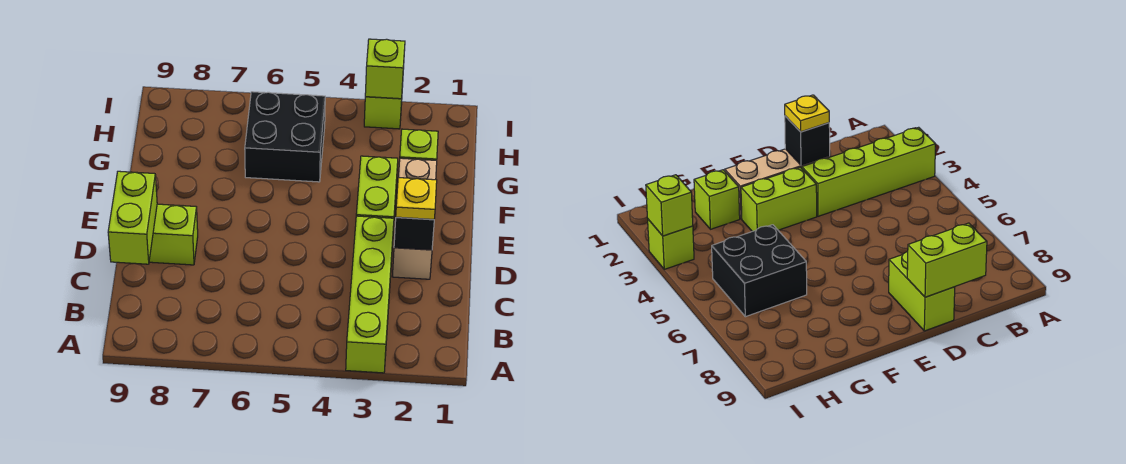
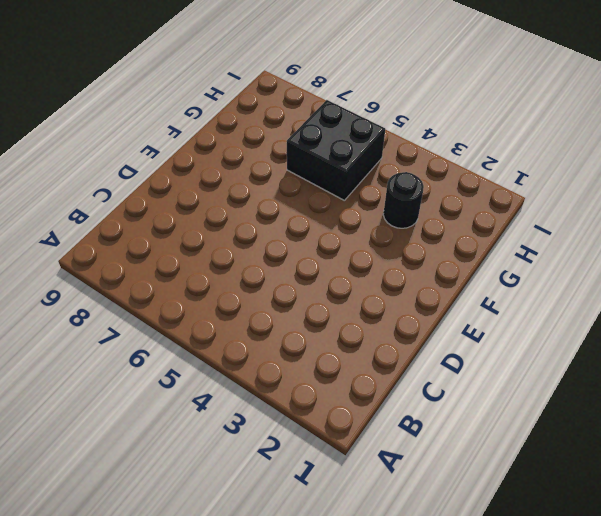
black round brick G3 level 1 -> none
none -> lime brick A3:D3 level 1
none -> tan brick D2:F2 level 1

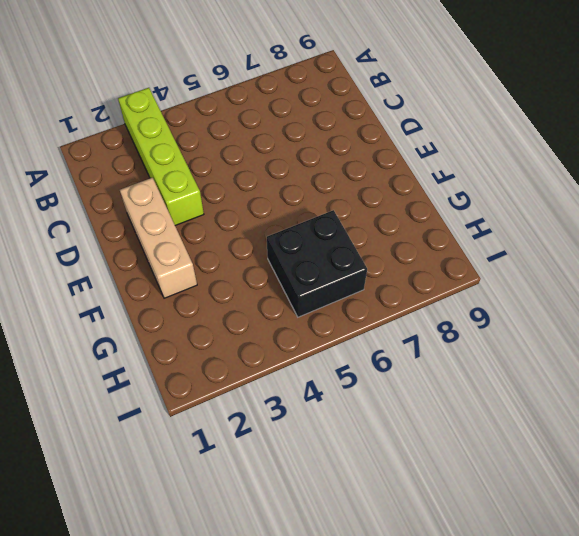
none -> lime brick D8:D9 level 1
none -> lime brick E3:F3 level 1

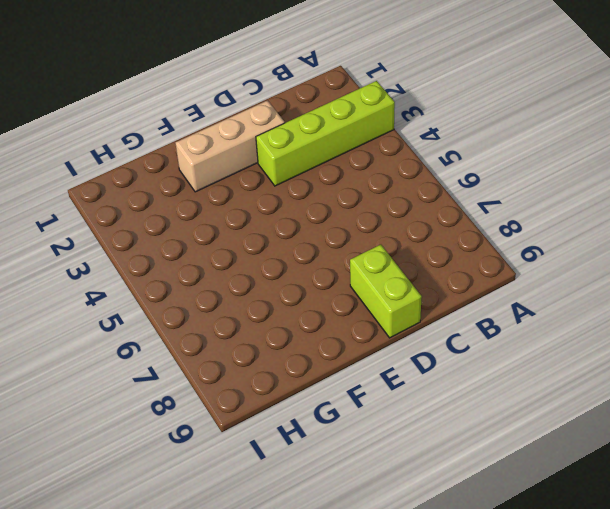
none -> lime brick E3:F3 level 1
none -> lime brick G2 level 1

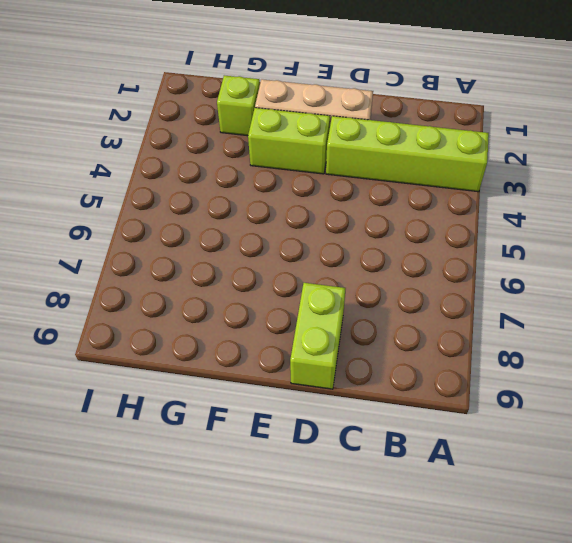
none -> black brick G5:H6 level 1
none -> lime brick I3 level 1

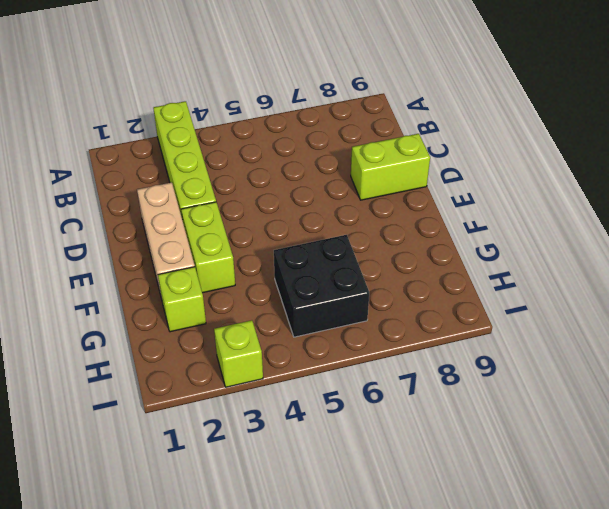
none -> lime brick C9:D9 level 2
none -> black brick D2 level 2

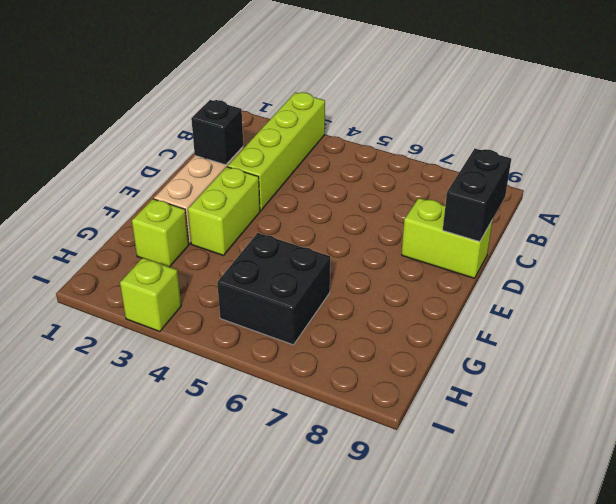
black brick C9:D9 level 2 -> lime brick C9:D9 level 2
none -> lime brick I3 level 2
none -> yellow plate D2 level 3

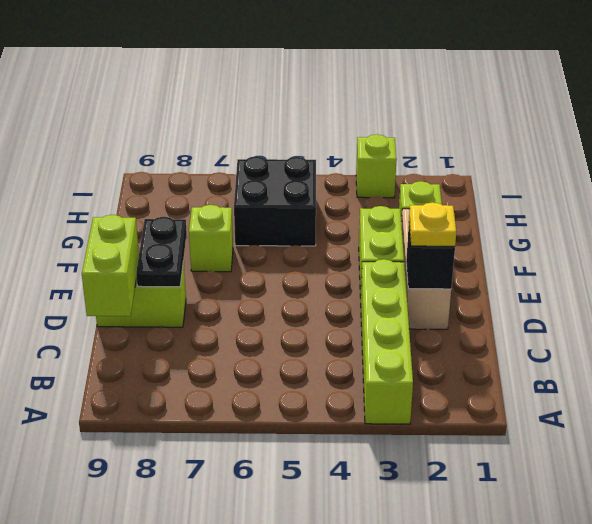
black plate D8:E8 level 2 -> none
lime brick F7 level 1 -> lime brick I3 level 2

